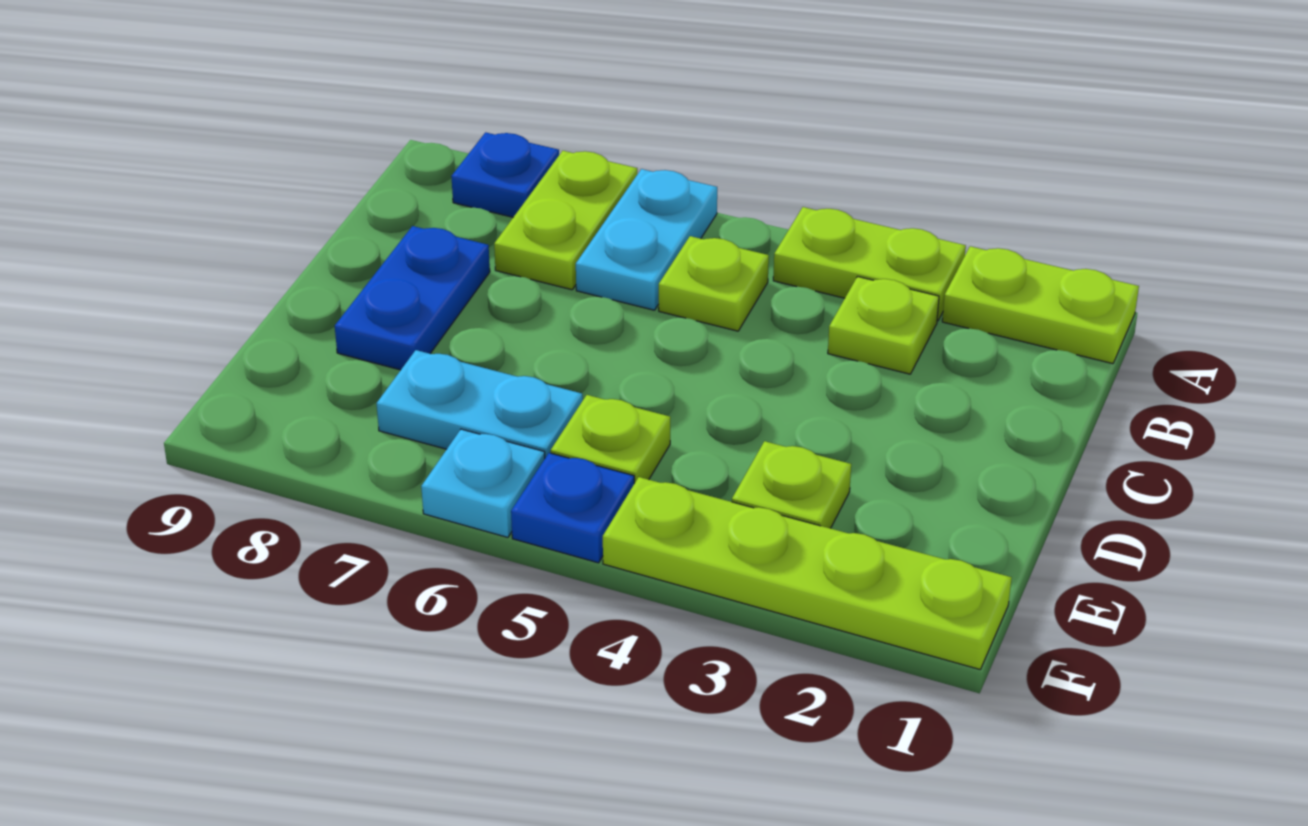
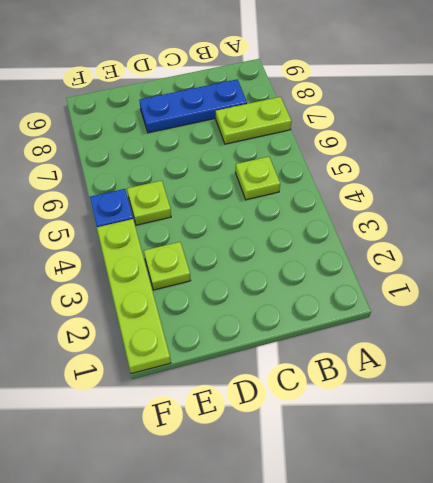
blue plate B8:D8 level 1 -> blue plate C8:D8 level 1
none -> lime plate A1:A2 level 1
none -> lime plate A3:A4 level 1
none -> cyan plate A6:B6 level 1

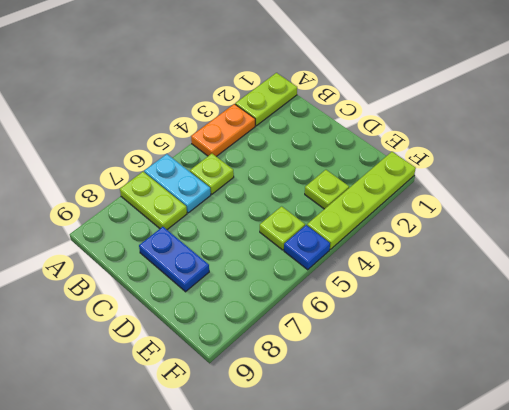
orange plate A3:A4 level 1 -> lime plate A3:A4 level 1
none -> blue plate A8 level 1
none -> lime plate B3 level 1
none -> cyan plate E6:E7 level 1

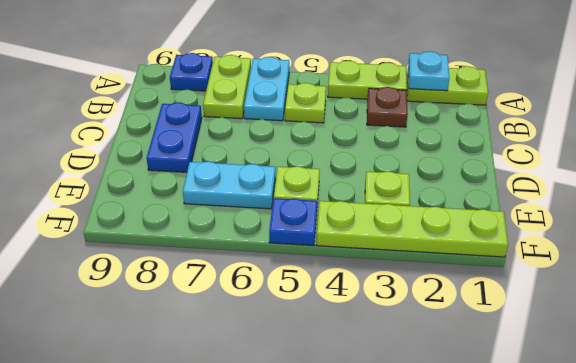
cyan plate A2 level 2 -> cyan plate F6 level 1
brown plate B3 level 1 -> lime plate B3 level 1

